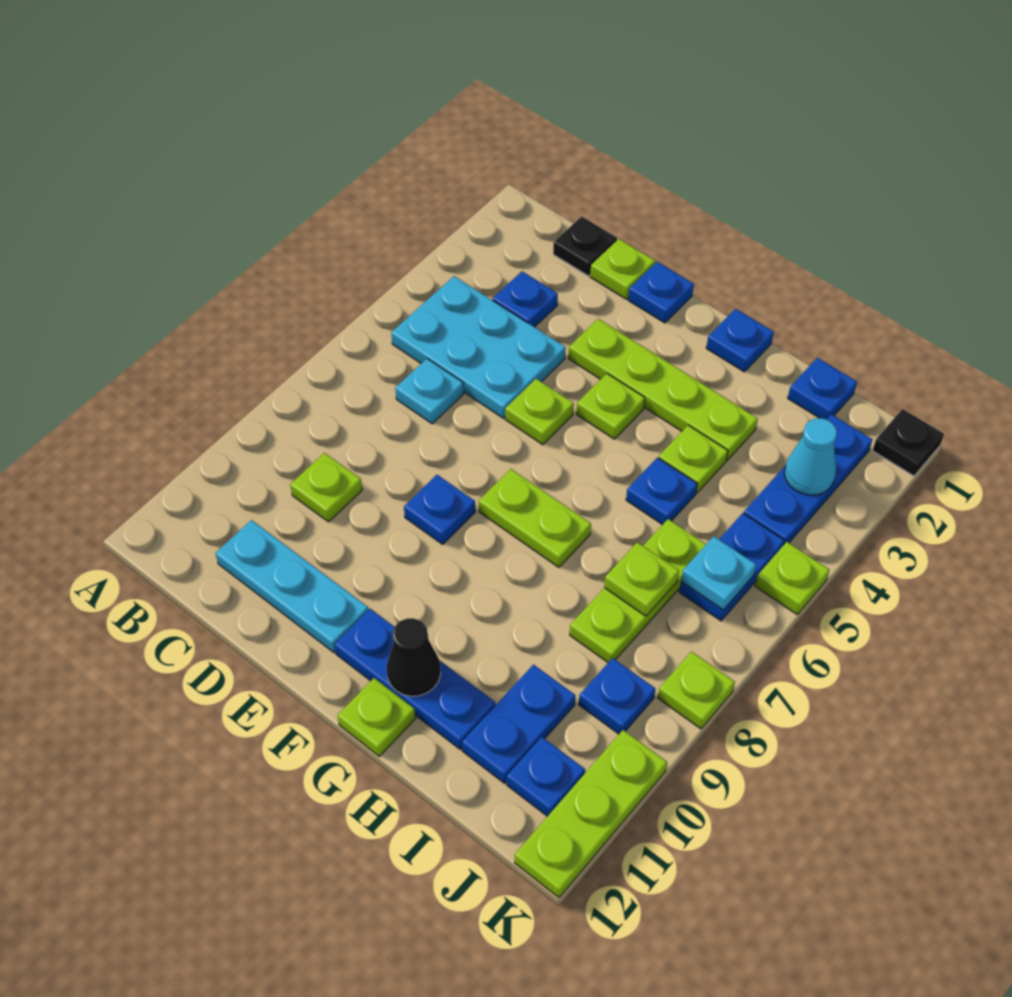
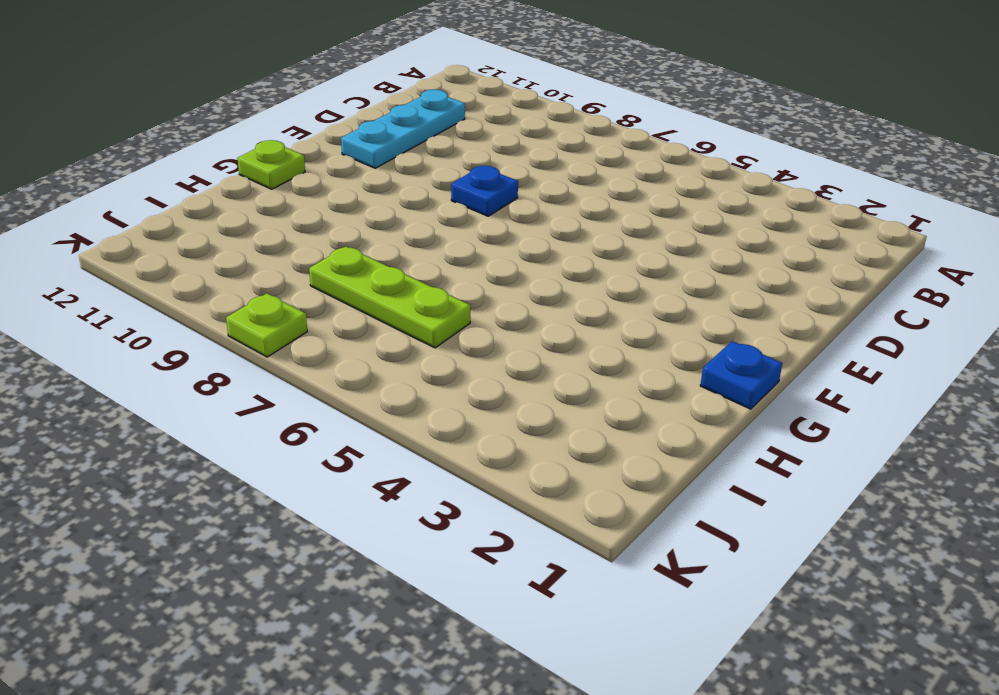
none -> cyan plate B4:D5 level 1
none -> black plate C1 level 1
none -> blue plate C3 level 1
none -> cyan plate C6 level 1

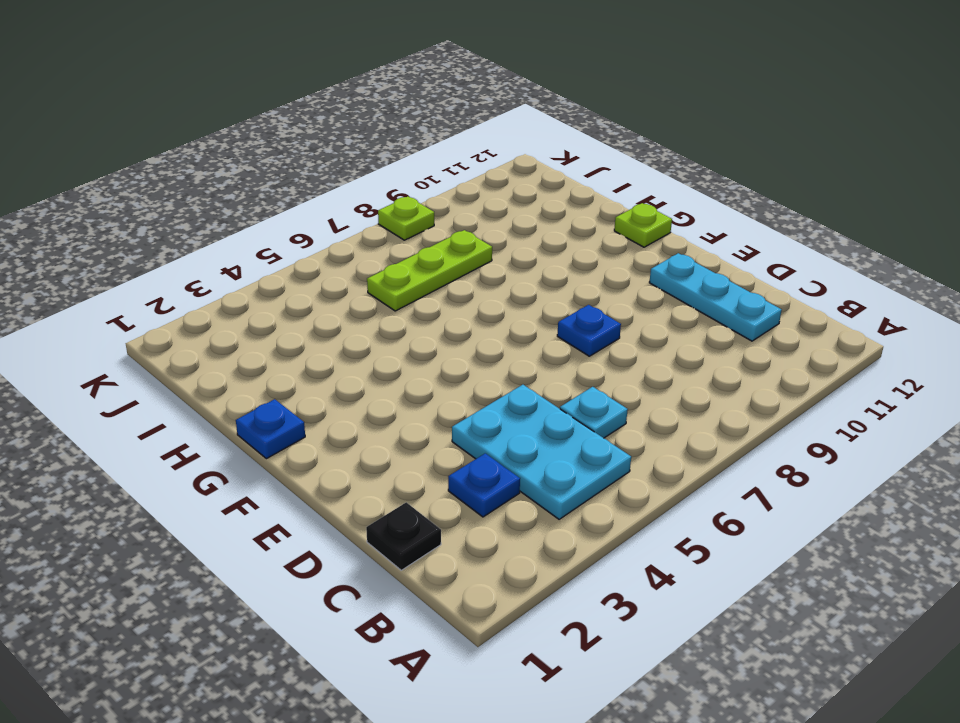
none -> lime plate C9 level 1
none -> lime plate D1 level 1
none -> blue plate E1 level 1
none -> lime plate E3:H3 level 1

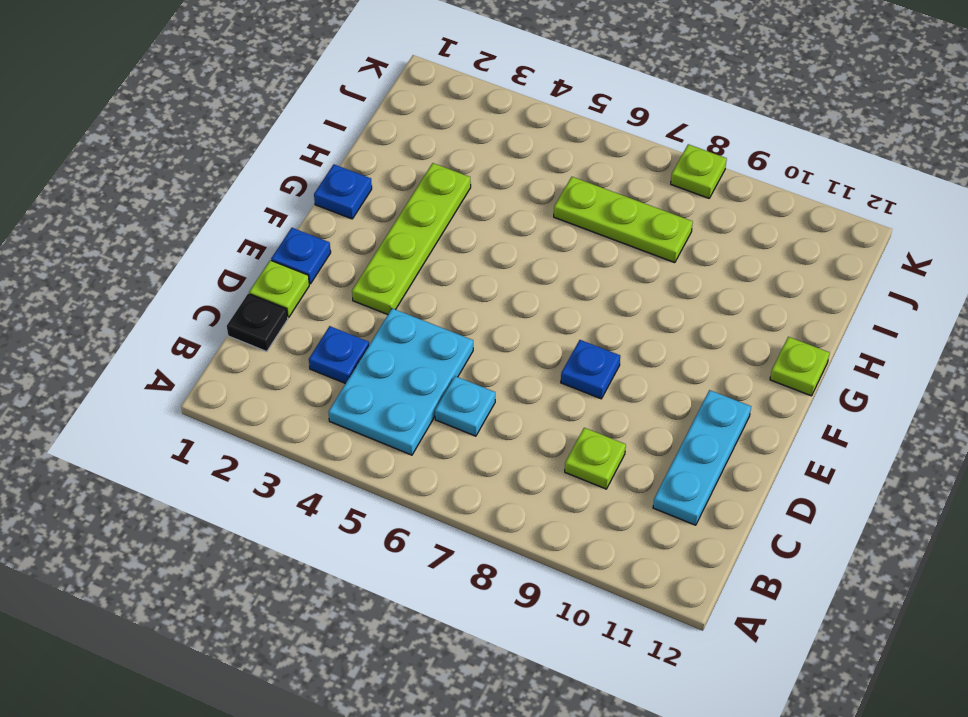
none -> lime plate E5 level 1
none -> lime plate F4 level 1
none -> lime plate F7:G7 level 1
none -> blue plate F11:H11 level 1

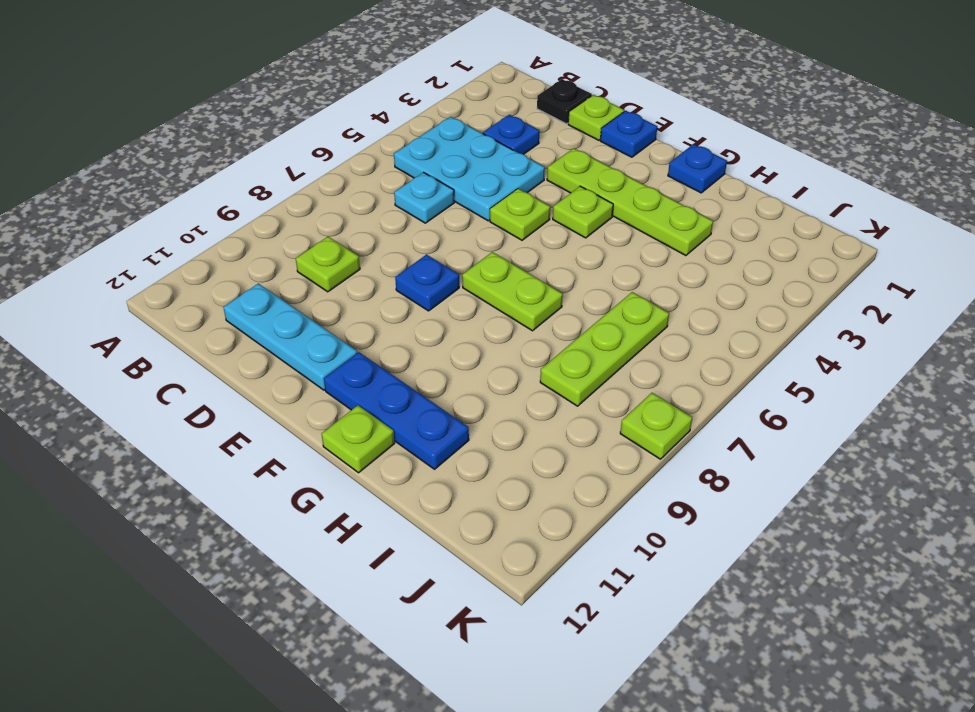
none -> lime plate H4 level 1
none -> blue plate H5 level 1
none -> blue plate I1 level 1
none -> blue plate I10:I11 level 1

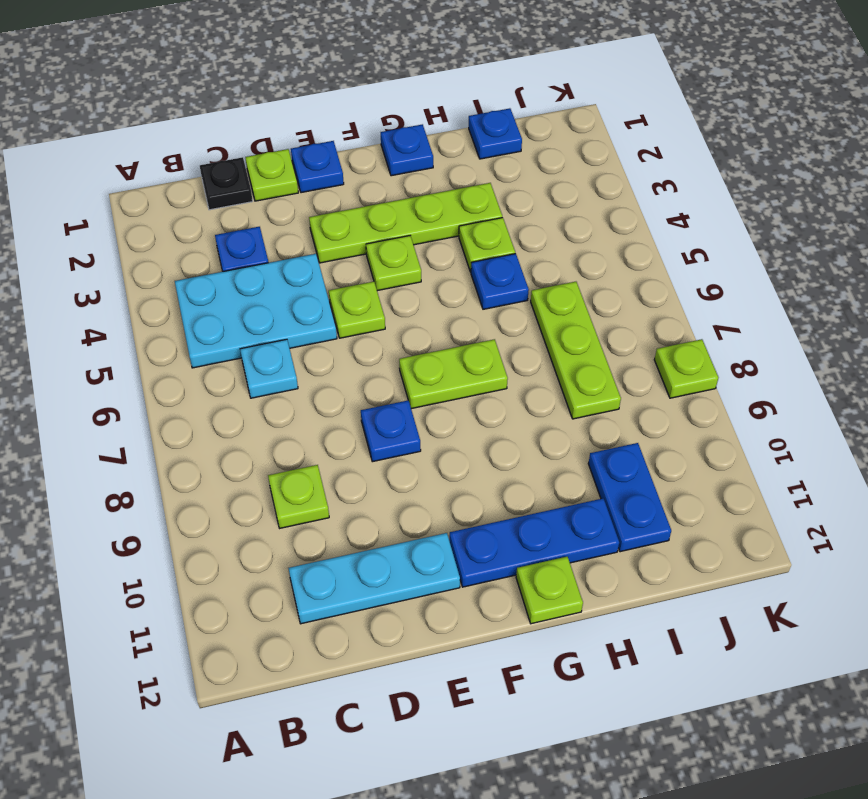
none -> blue plate J2:J4 level 1
none -> blue plate J5:J6 level 1
none -> blue plate J9 level 1
none -> blue plate J11 level 1

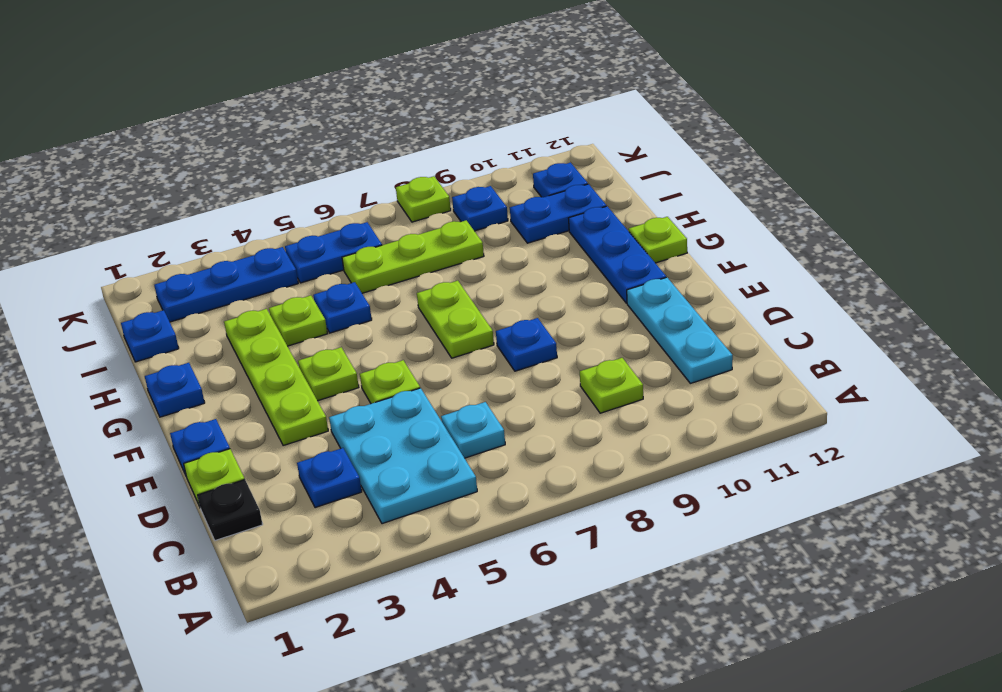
none -> black plate K1 level 1
none -> lime plate K5 level 1
none -> lime plate K10:K12 level 1
none -> black cone G11 level 2

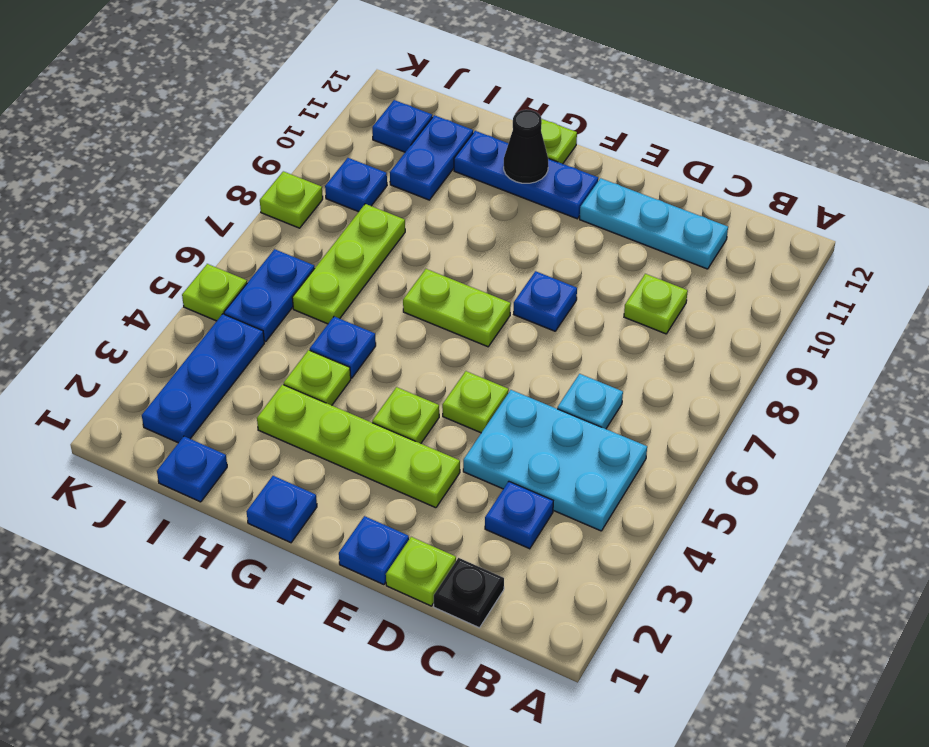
none -> black plate K1 level 1
none -> lime plate K10:K12 level 1
none -> lime plate I7 level 2
none -> cyan cone J3 level 2

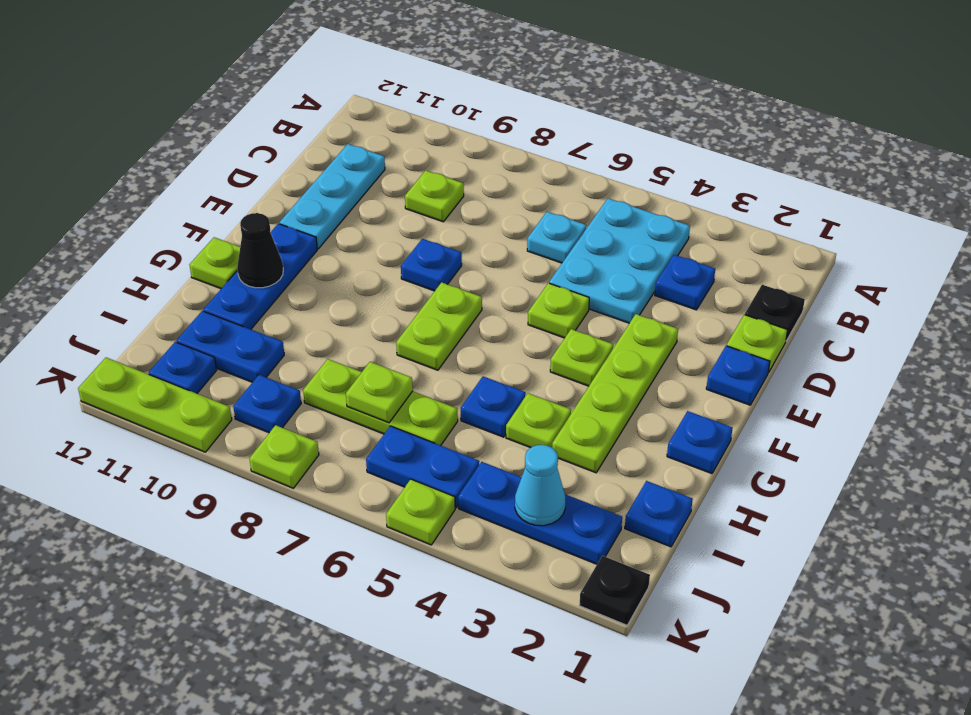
none -> cyan plate J6 level 2

